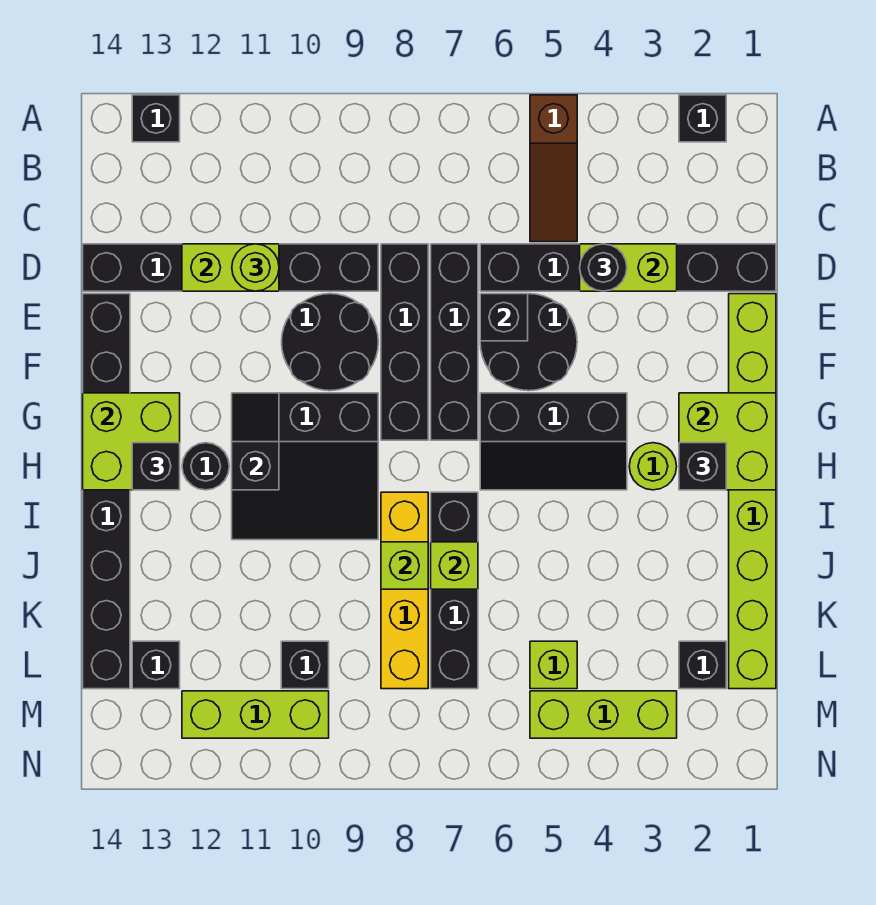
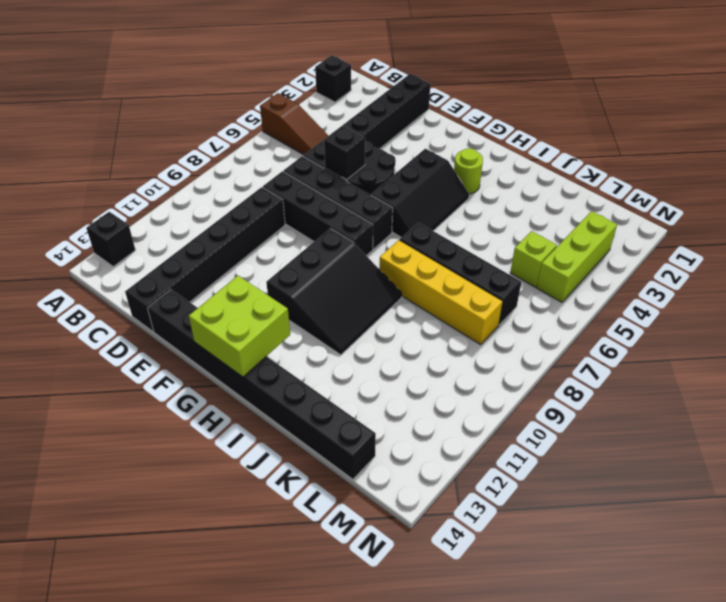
none -> lime brick E1:L1 level 1
none -> black round brick E9:F10 level 1
none -> black round brick H12 level 1
none -> black brick L2 level 1

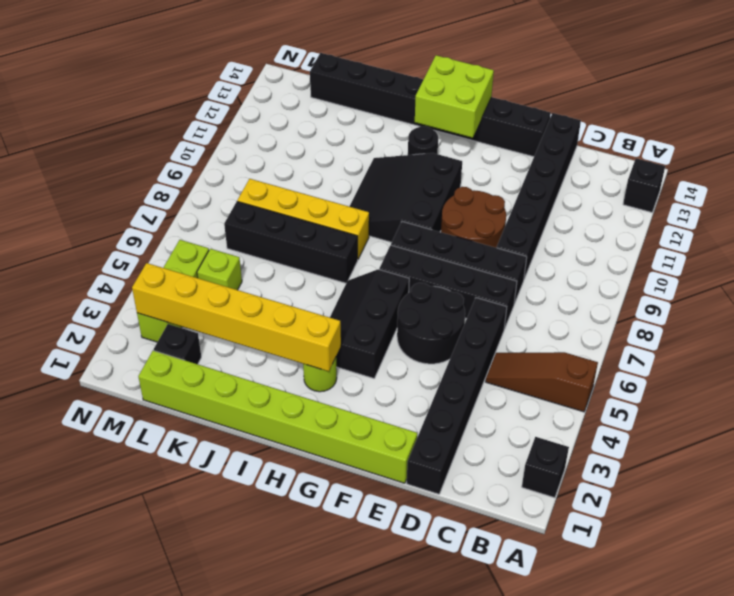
brown round brick E9:F10 level 1 -> black round brick E9:F10 level 1
yellow brick H3:M3 level 2 -> none
none -> black brick L10 level 1
none -> black brick L13 level 1
none -> lime brick M10:M12 level 1
none -> lime brick D3:D4 level 2

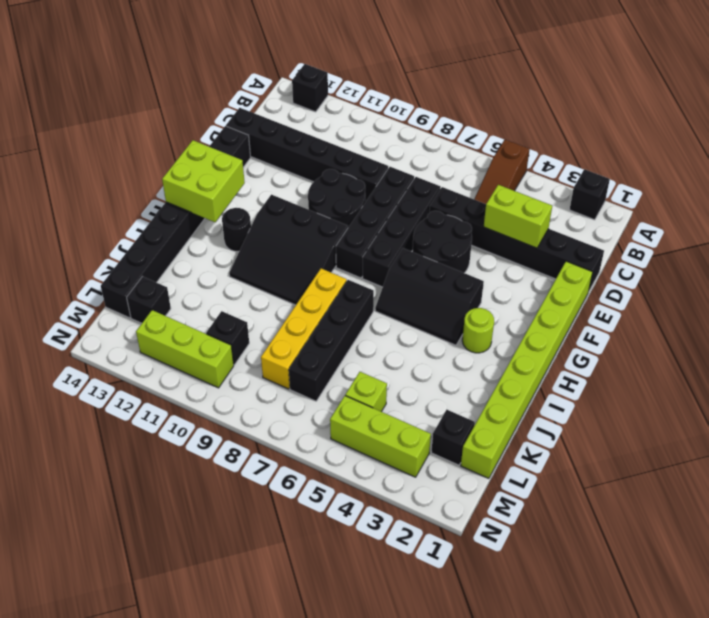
none -> lime brick D11:D12 level 2
none -> black brick E6 level 2
none -> lime brick G1:H2 level 2
none -> black slope G11:H11 level 2 top H

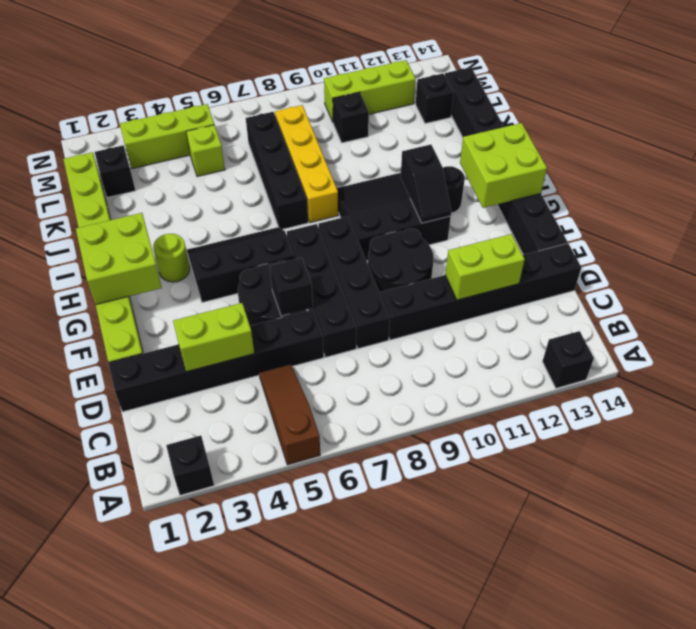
none -> lime brick J7 level 2
none -> lime brick J8 level 2
none -> black round brick D4 level 3
none -> lime round brick D11 level 3

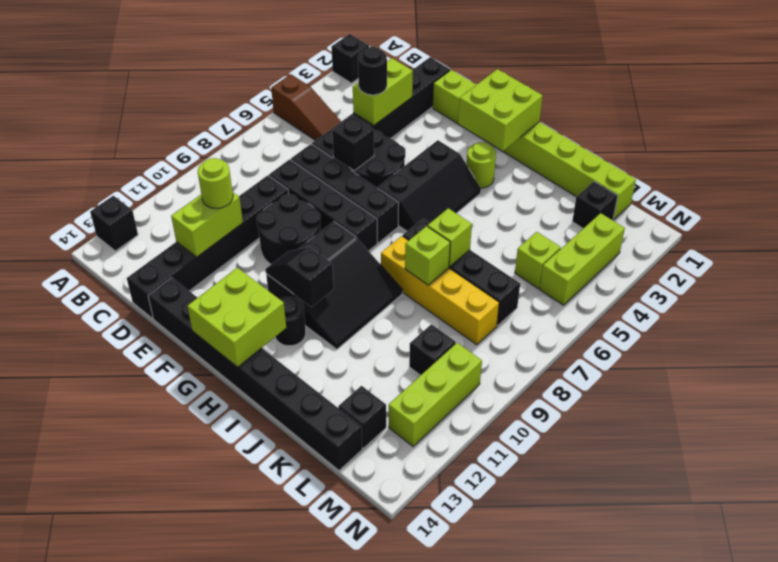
none -> black brick H2 level 3
none -> black brick H13 level 3

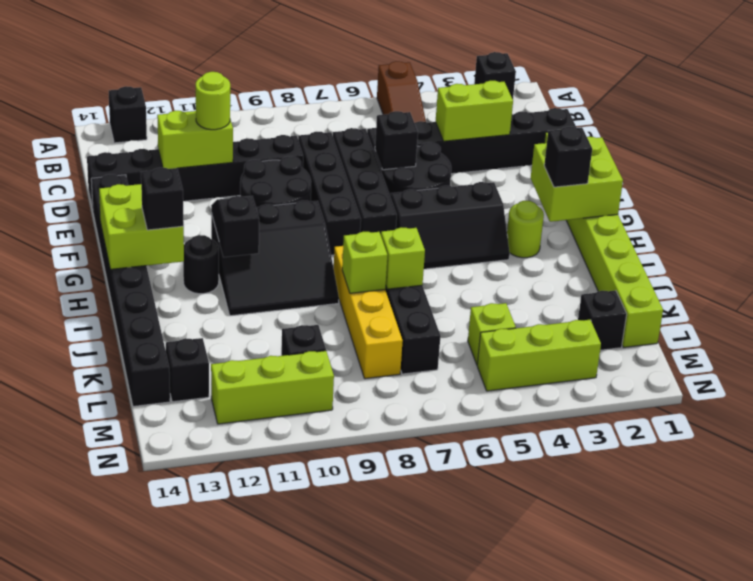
none -> black round brick D4 level 3

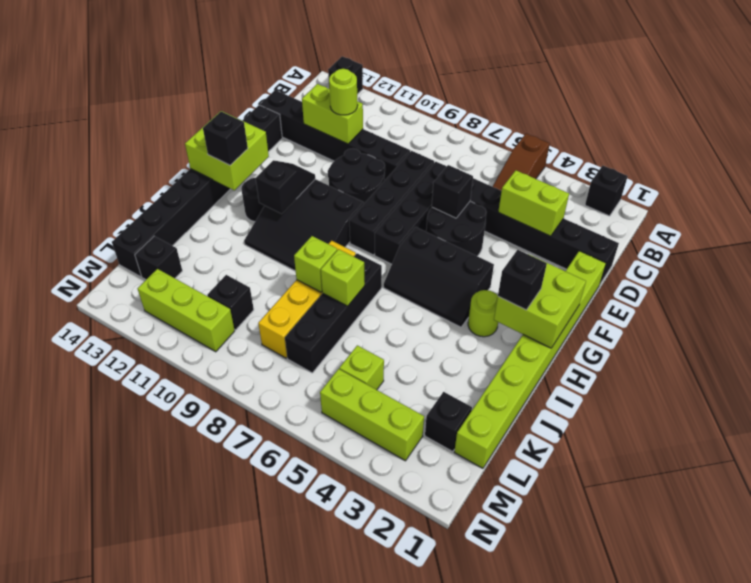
none -> black round brick D4 level 3

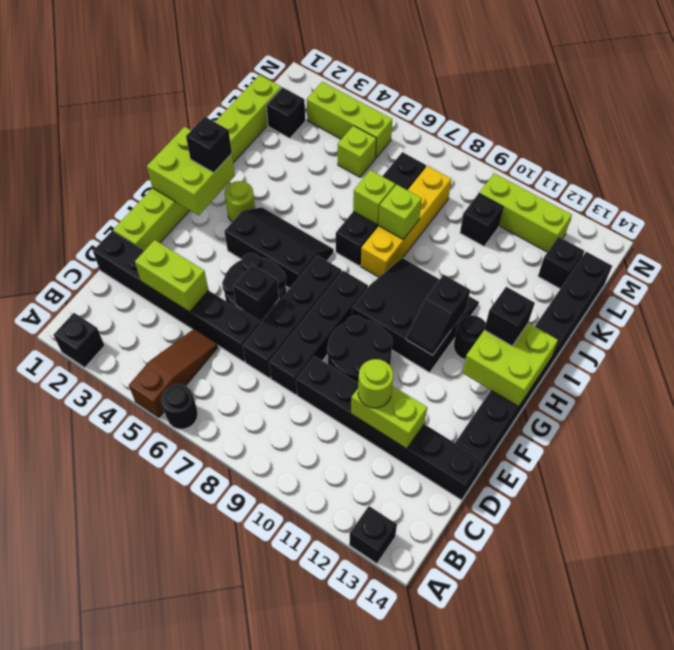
black round brick A6 level 1 -> black round brick D4 level 3

